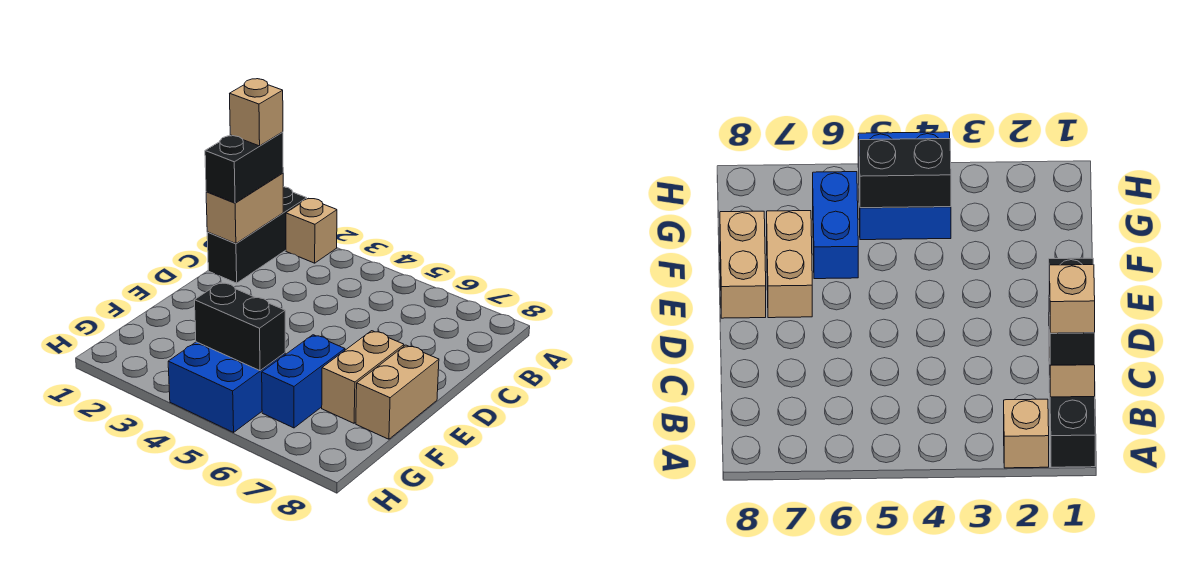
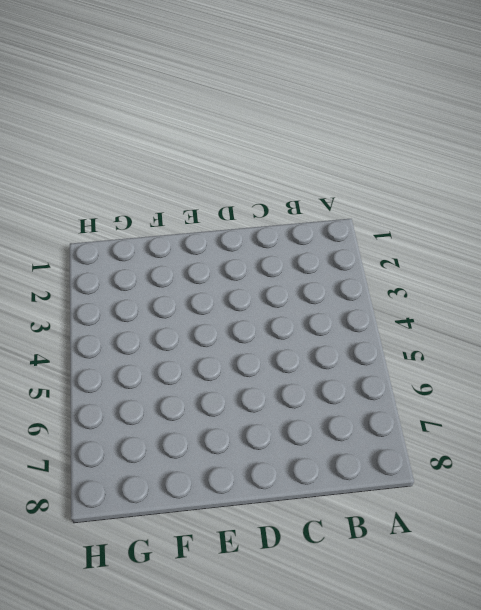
none -> black brick A1:C1 level 1
none -> tan brick A2 level 1

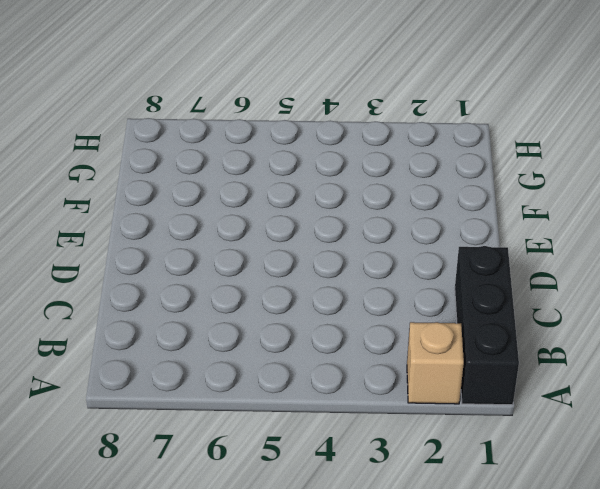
none -> tan brick E7:F7 level 1
none -> tan brick E8:F8 level 1

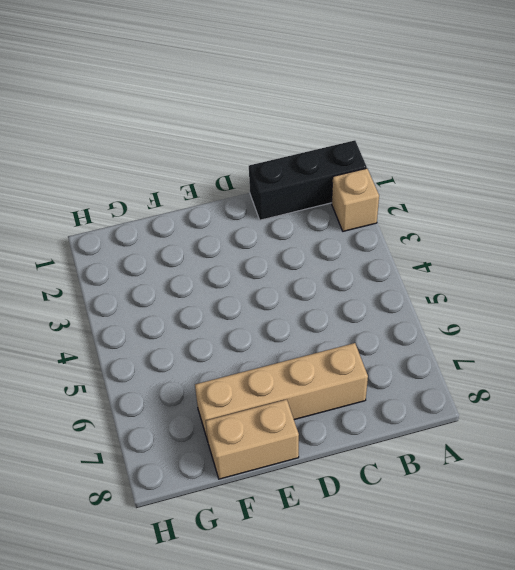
tan brick C7:F7 level 1 -> tan brick E7:F7 level 1
none -> blue brick F6:G6 level 1
none -> blue brick G4:H5 level 1

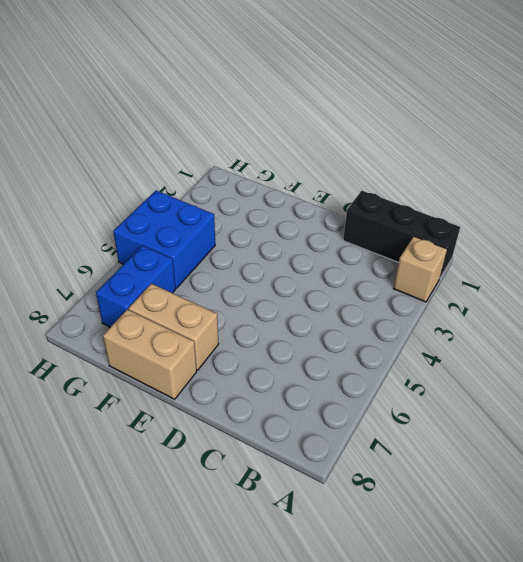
blue brick G6:G7 level 1 -> blue brick F6:G6 level 1
none -> tan brick B1:C1 level 2
none -> black brick G4:G5 level 2

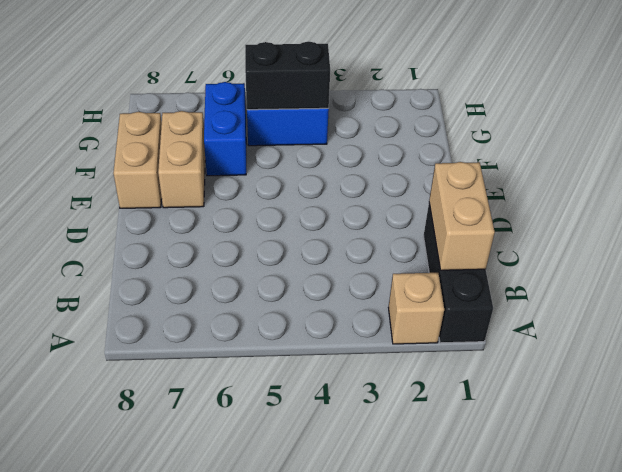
none -> black brick B1:C1 level 3
none -> tan brick B1 level 4

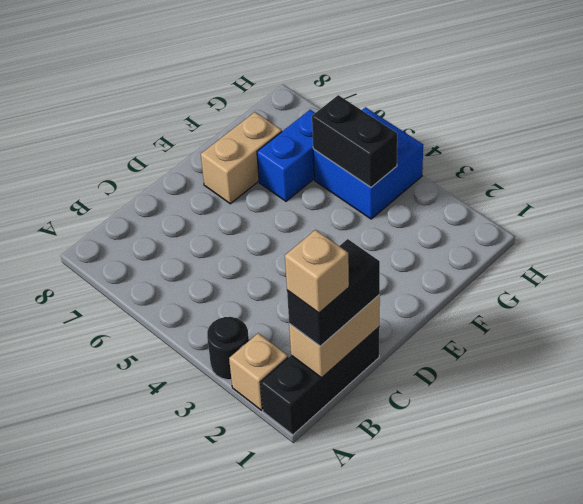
black round brick A3 level 1 -> none
none -> tan brick E8:F8 level 1

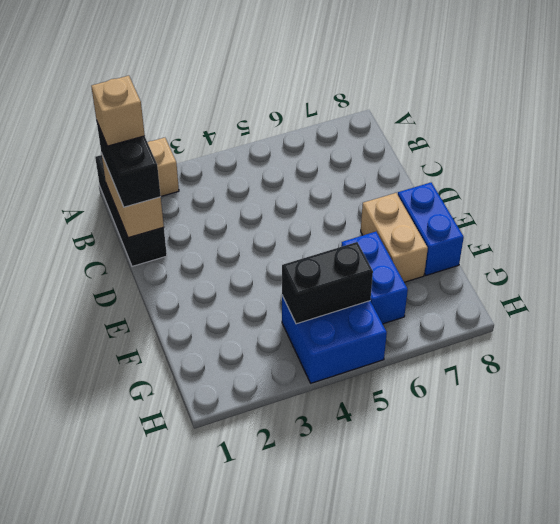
blue brick E8:F8 level 1 -> tan brick E8:F8 level 1

